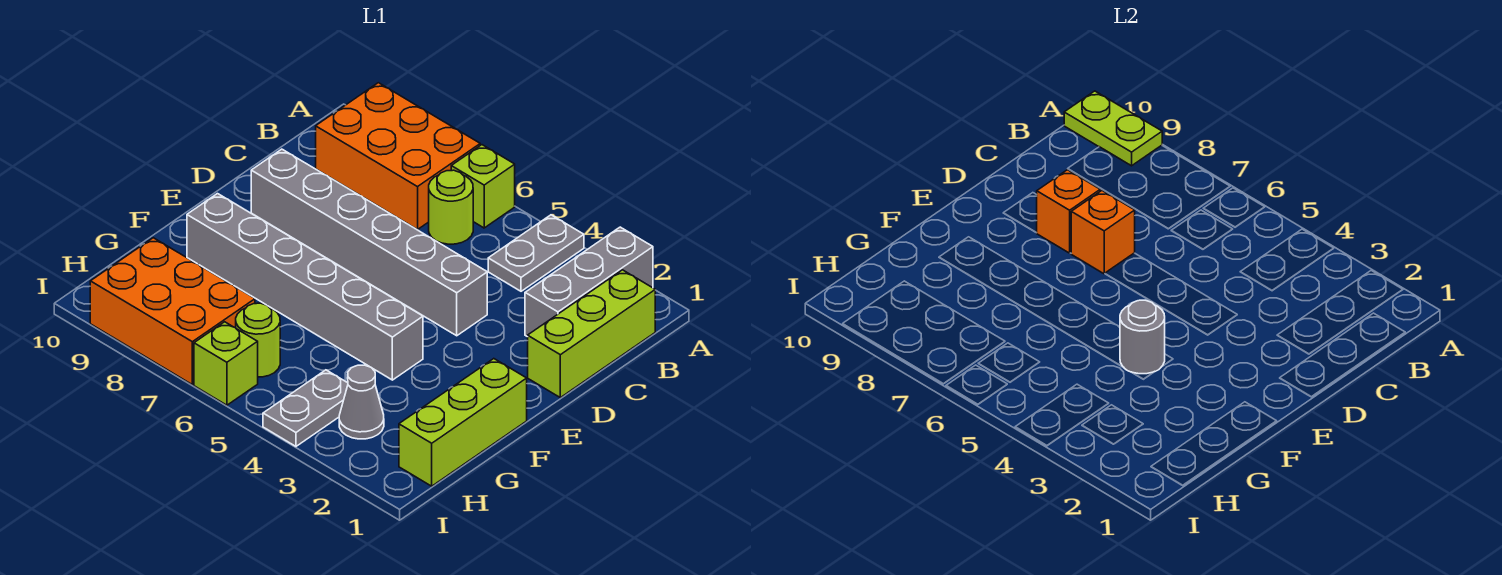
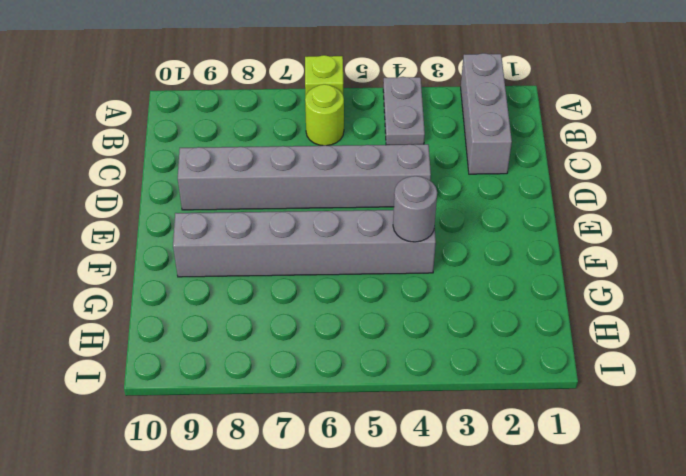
none -> orange brick A7:B9 level 1
none -> lime brick B1:D1 level 1
none -> lime brick F1:H1 level 1

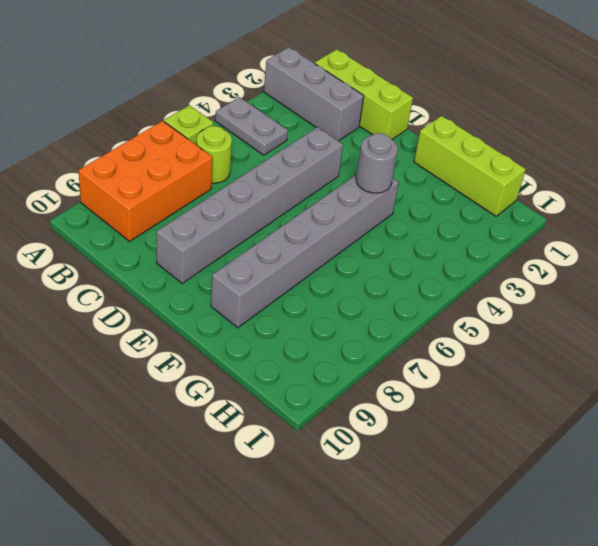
none -> grey cone H3 level 1
none -> grey plate H4:I4 level 1
none -> lime round brick H6 level 1

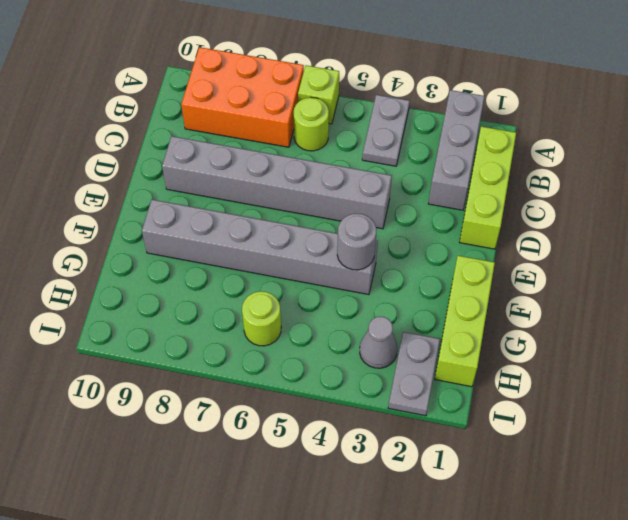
grey plate H2:I2 level 1 -> grey plate H4:I4 level 1
none -> orange brick H7:I9 level 1
none -> lime brick I6 level 1
none -> lime plate A9:A10 level 2

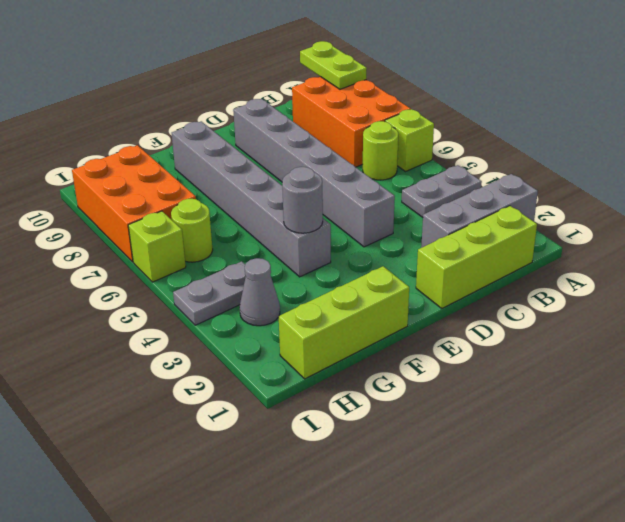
none -> orange brick D7 level 2
none -> orange brick D8 level 2

